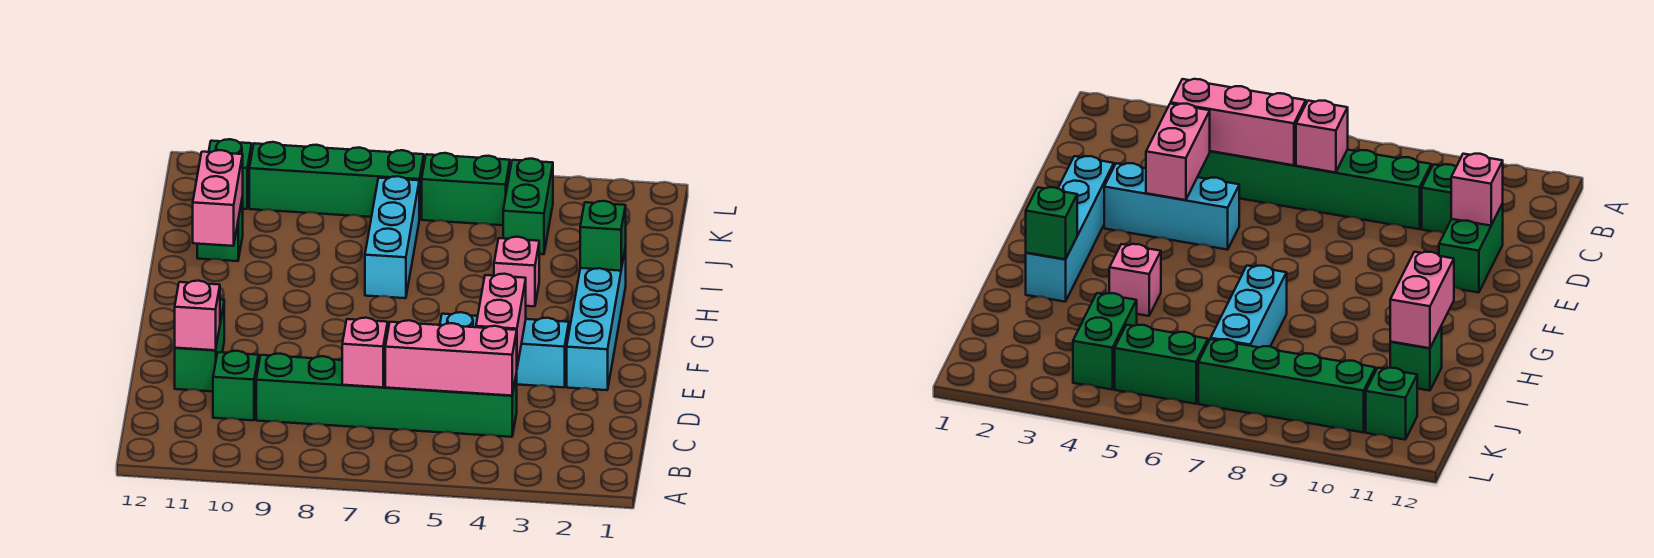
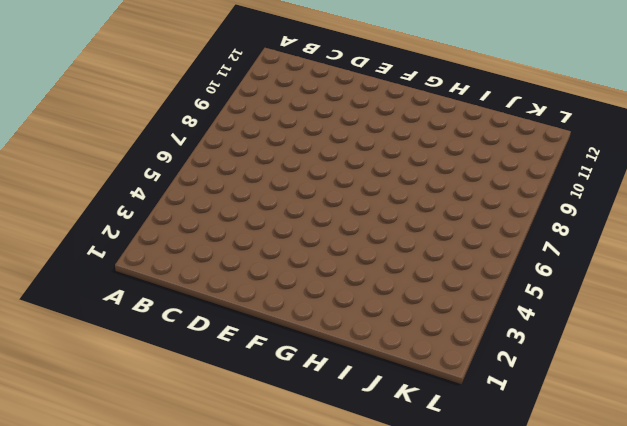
none -> green brick C4:C9 level 1
none -> green brick C10 level 1
none -> green brick D11:E11 level 1

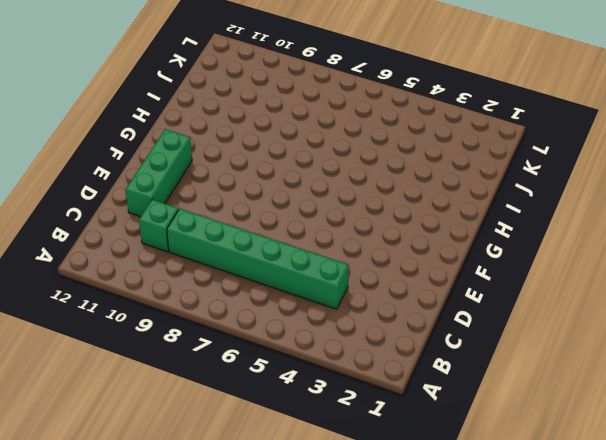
green brick D11:F11 level 1 -> green brick D11:E11 level 1
none -> cyan brick E2:H2 level 1
none -> cyan brick E3:E5 level 1
none -> pink brick H4 level 1

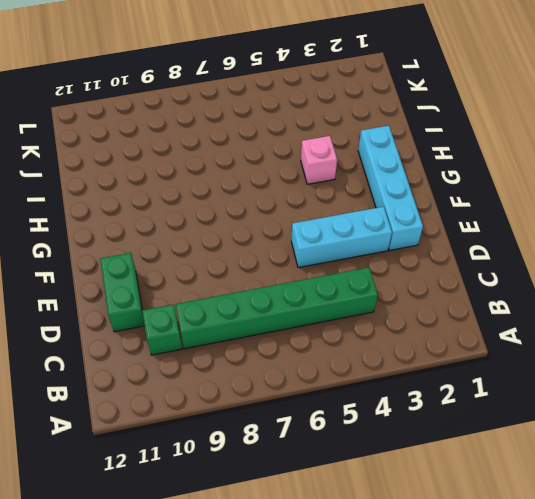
none -> cyan brick H7:J7 level 1
none -> green brick I11 level 1
none -> green brick J4:K4 level 1

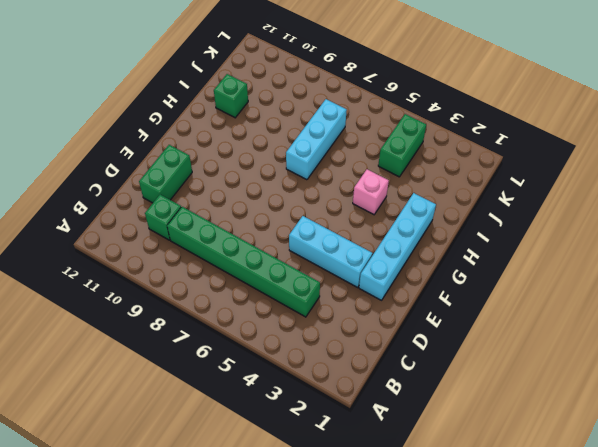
none -> green brick K5:K6 level 1
none -> green brick K7:K10 level 1
none -> green brick K11 level 1

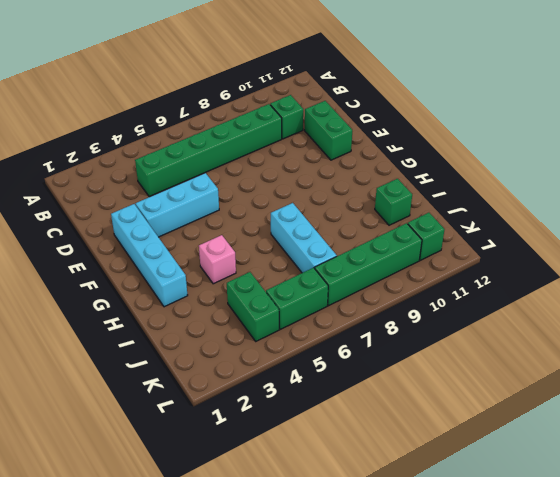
none -> pink brick C4:C6 level 2
none -> pink brick C7 level 2
none -> pink brick D4:E4 level 2

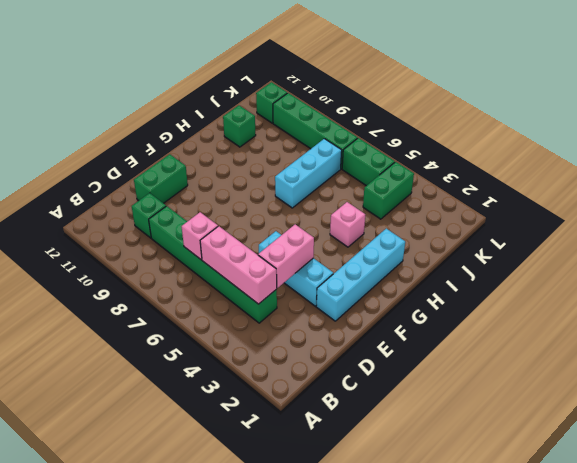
none -> pink brick D11 level 2
none -> green brick H2 level 2
none -> pink brick H11:I11 level 2

